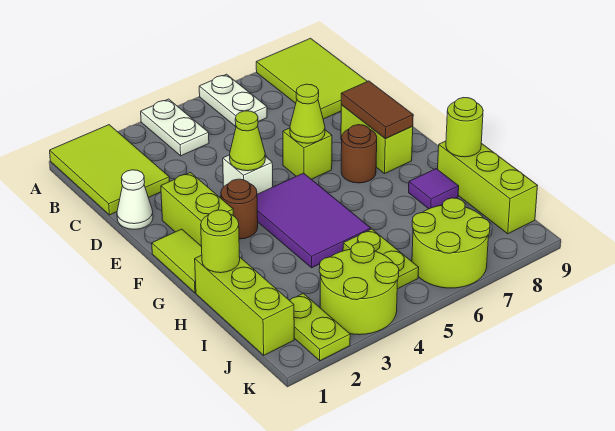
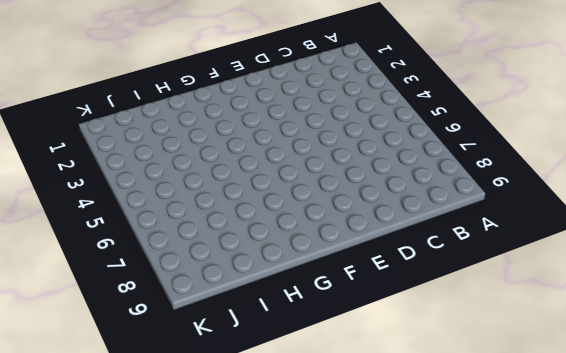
none -> lime tile A1:C2 level 1
none -> white plate A4:B4 level 1
none -> white plate A6:B6 level 1

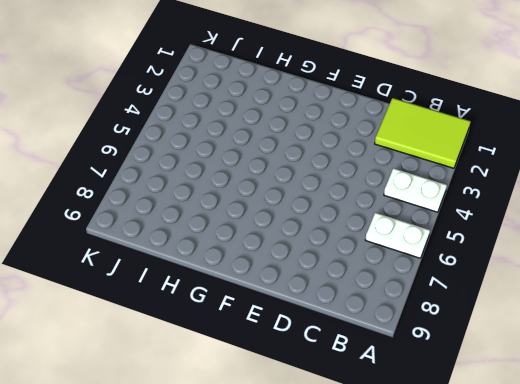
none -> lime tile A8:C9 level 1
none -> white cone D1 level 1
none -> lime brick E2:F2 level 1

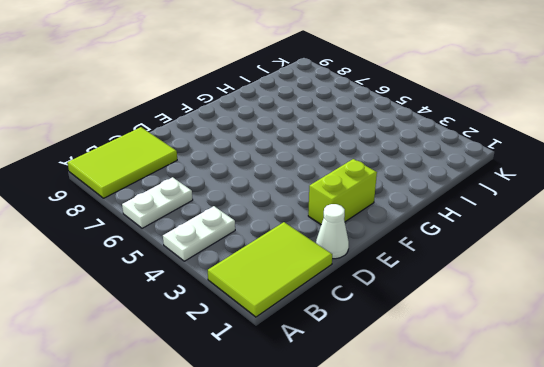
none -> white brick E4 level 1
none -> lime brick E6 level 1
none -> lime brick E8:F8 level 1

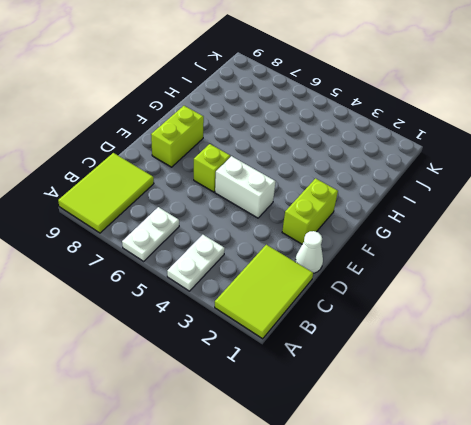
white brick E4:E5 level 1 -> white brick E4 level 1
none -> lime tile F1:G1 level 1
none -> brown round brick F3 level 1
none -> purple tile F4:H5 level 1

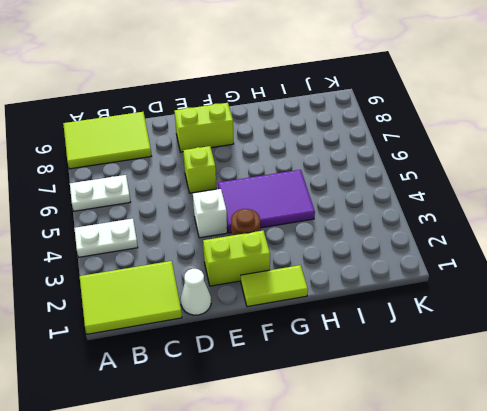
none -> brown round brick F7 level 1
none -> lime brick H1:J1 level 1
none -> purple tile H8 level 1

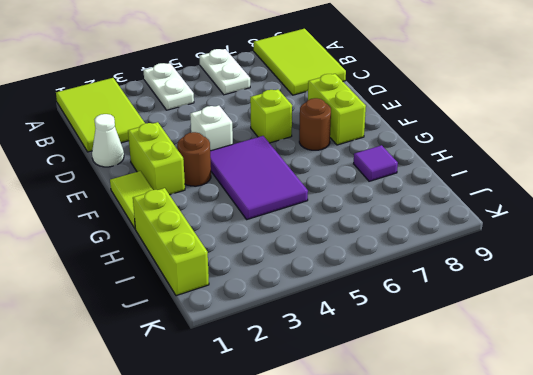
none -> lime brick H9:J9 level 1
none -> lime plate I5:J5 level 1
none -> lime plate J2:K2 level 1

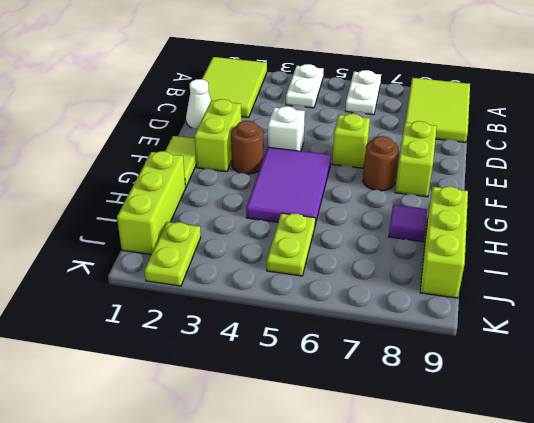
none -> lime round brick J3:K4 level 1
none -> lime round brick J6:K7 level 1
none -> lime cone E4 level 2

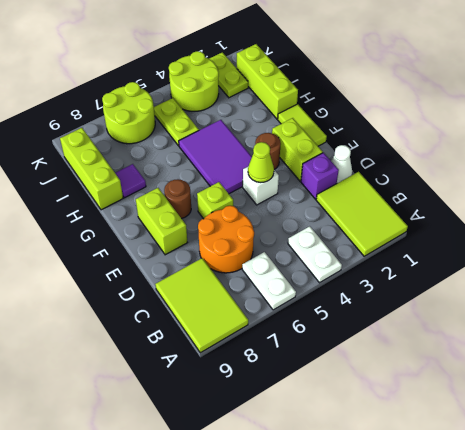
orange round brick C6:D7 level 1 -> none
purple brick D2 level 1 -> none
none -> lime cone E6 level 2
none -> brown tile E8:F8 level 2
none -> lime round brick H1 level 2

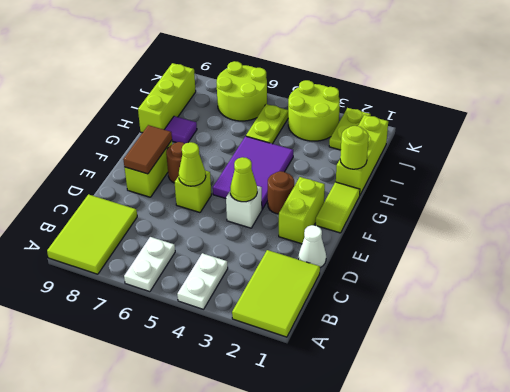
none -> lime round brick H9 level 2

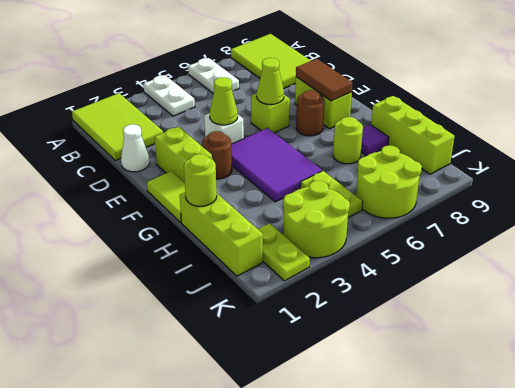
lime round brick H7 level 1 -> lime round brick H9 level 2

